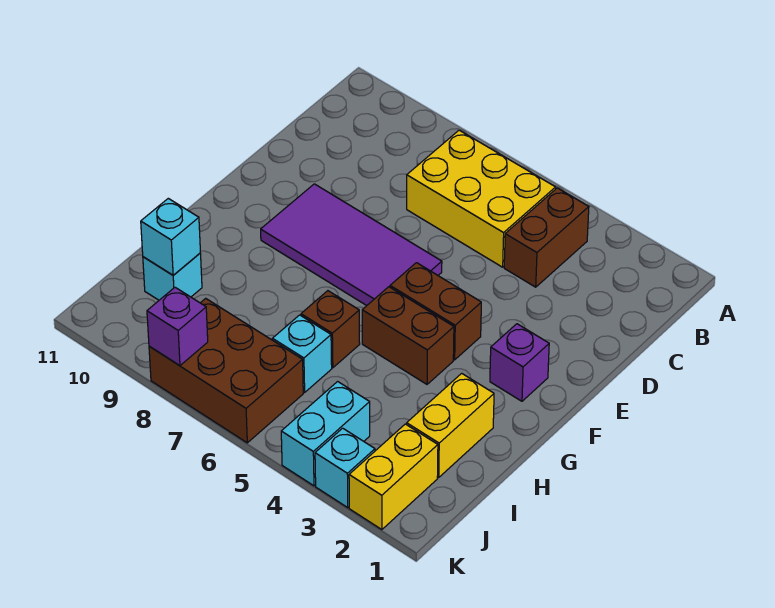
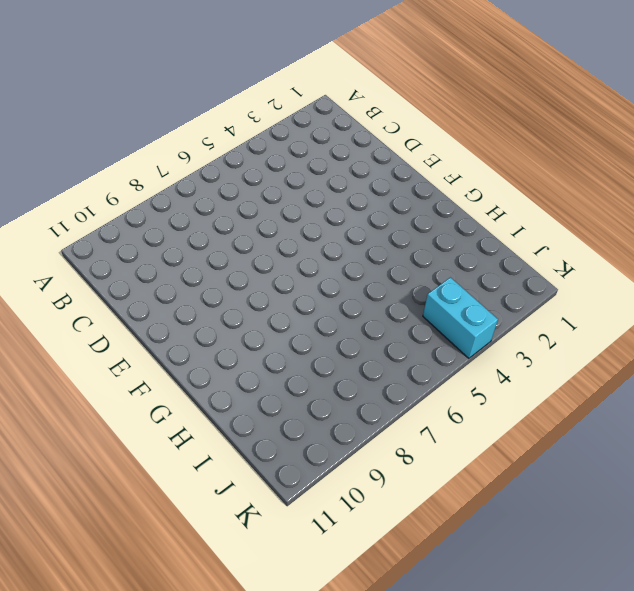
none -> brown brick B4:C4 level 1
none -> yellow brick B5:C7 level 1
none -> purple tile E6:F9 level 1

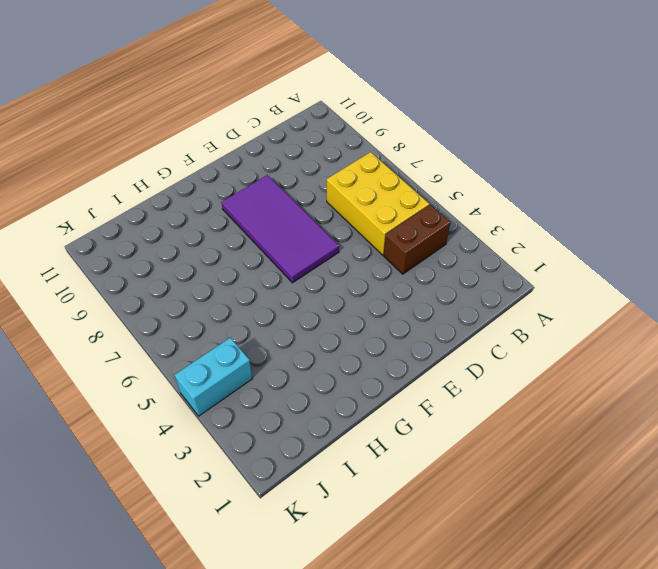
none -> purple brick F2 level 1
none -> brown brick F4:F5 level 1
none -> brown brick G4:G5 level 1

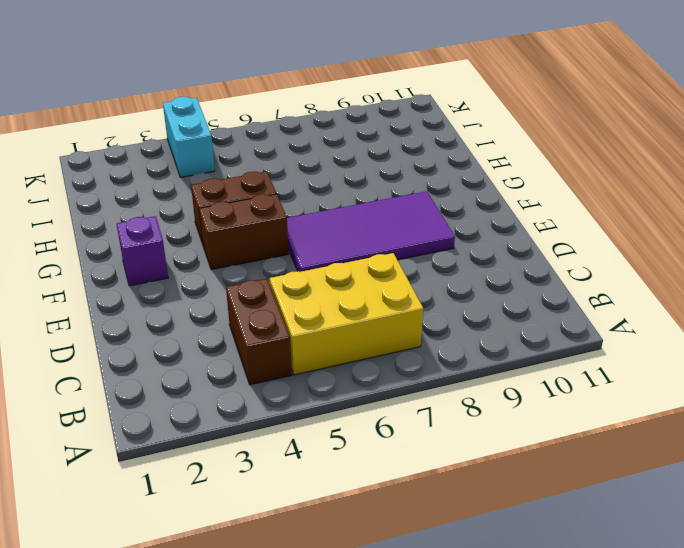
none -> yellow brick H2:I2 level 1
none -> brown brick H6 level 1
none -> cyan brick I6 level 1

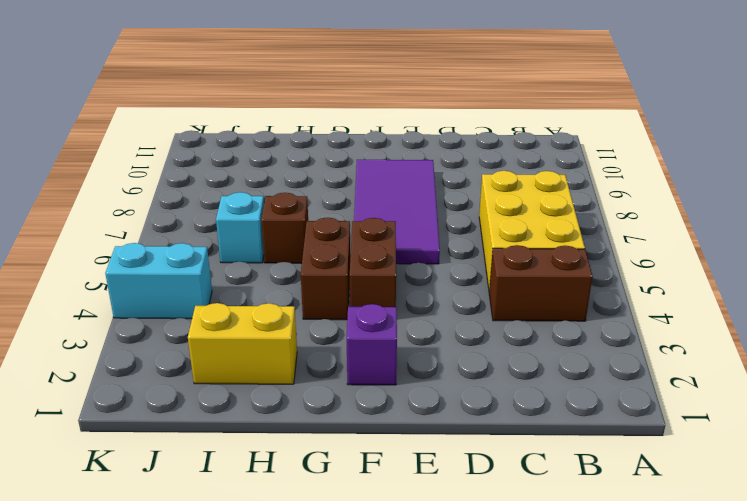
none -> cyan brick I10 level 1
none -> yellow brick J2:K2 level 1
none -> brown brick J6:K8 level 1

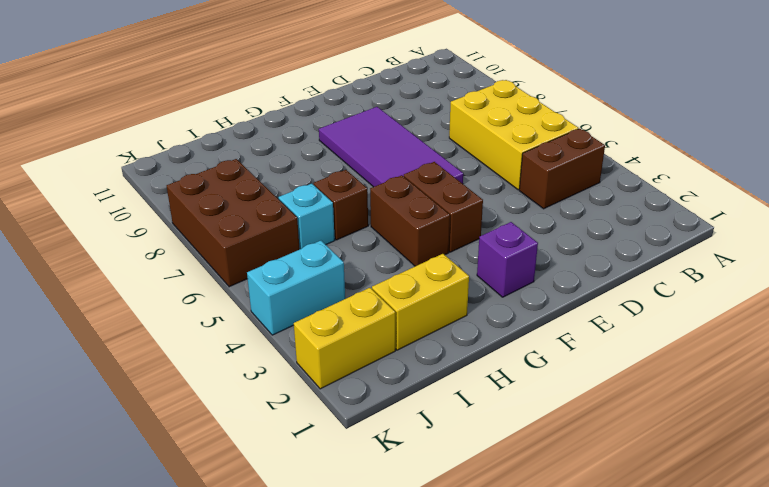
none -> cyan brick I10 level 1
none -> cyan brick K3 level 1
none -> cyan brick I10 level 2

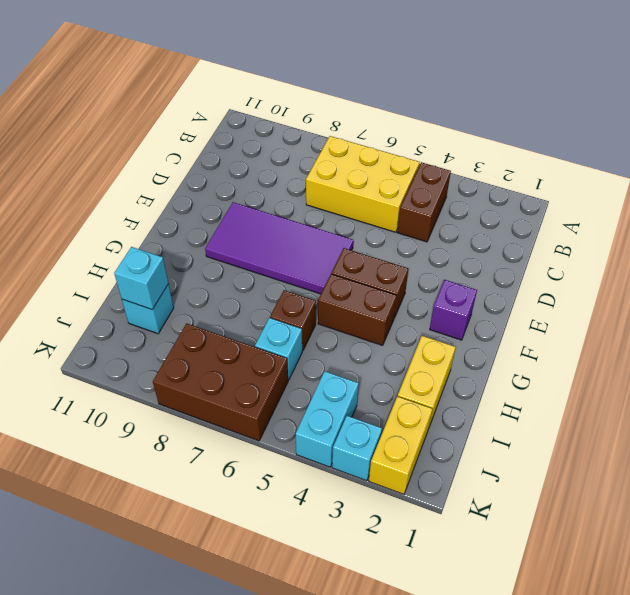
none -> purple brick K8 level 2

